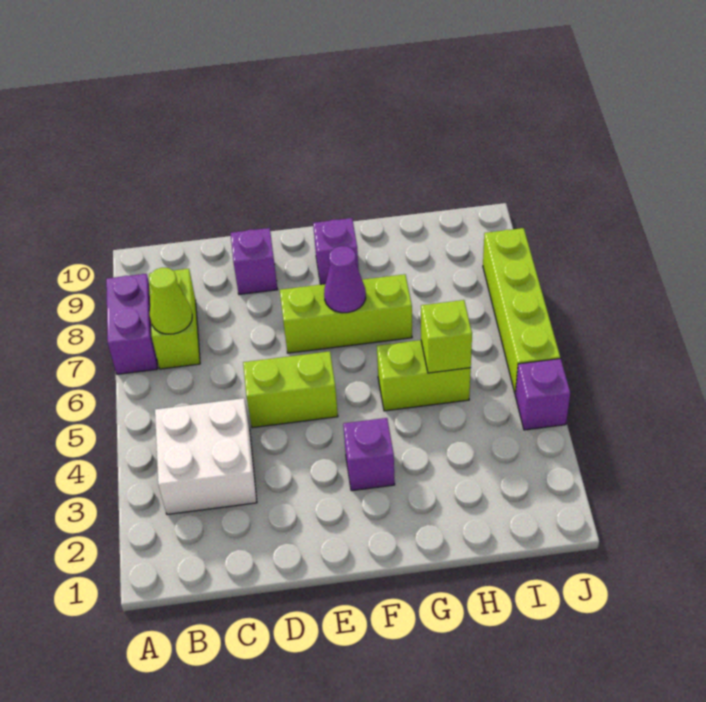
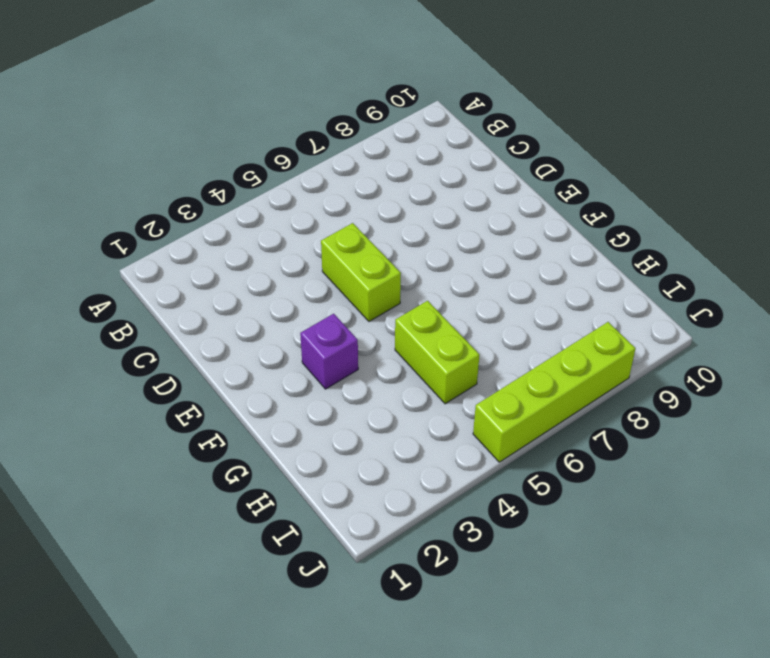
none -> purple brick A7:A8 level 1
none -> white brick B3:C4 level 1
none -> lime brick B7:B8 level 1

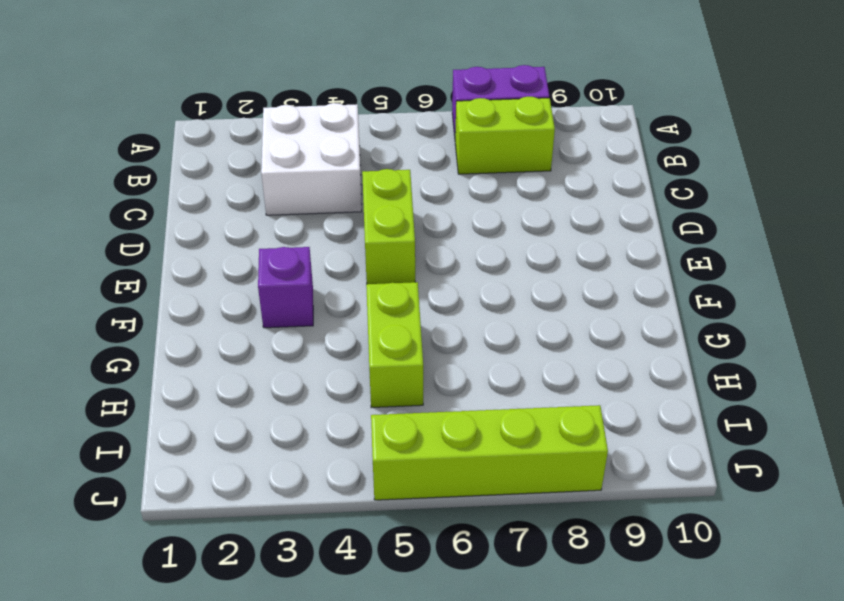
none -> purple brick D9 level 1
none -> lime brick E7:G7 level 1
none -> purple brick F9 level 1

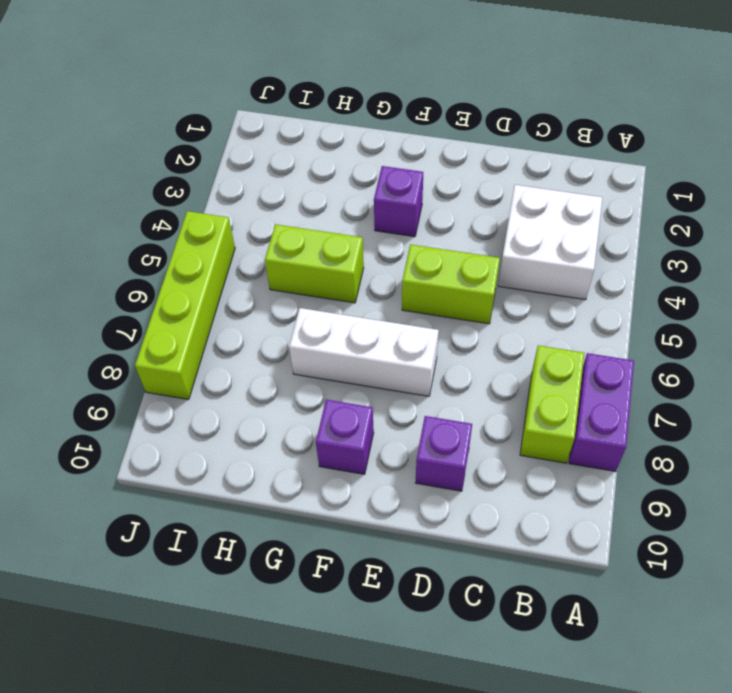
white brick E7:G7 level 1 -> lime brick E7:G7 level 1
none -> purple brick J4 level 1
none -> lime cone B7 level 2
none -> purple cone F7 level 2

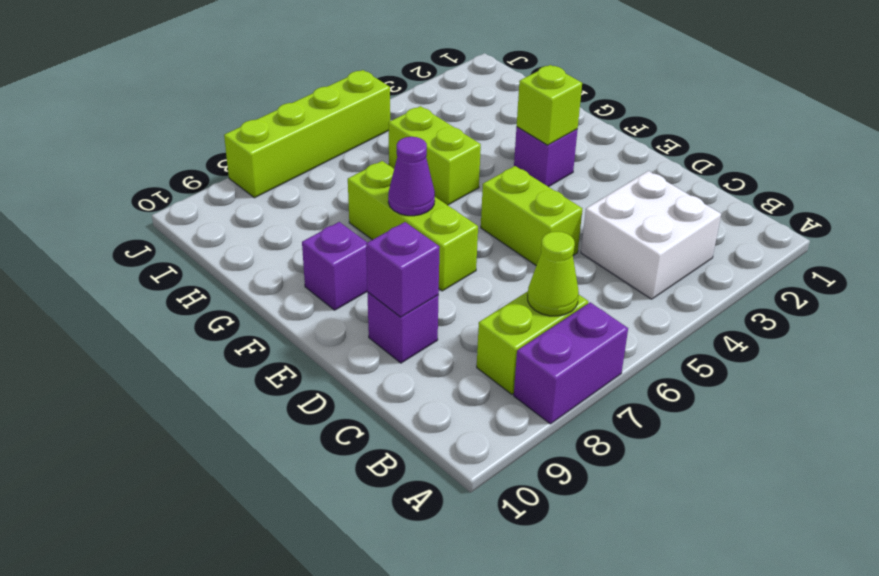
purple brick D9 level 2 -> purple brick J4 level 1
lime brick F3 level 2 -> lime brick H5 level 2

